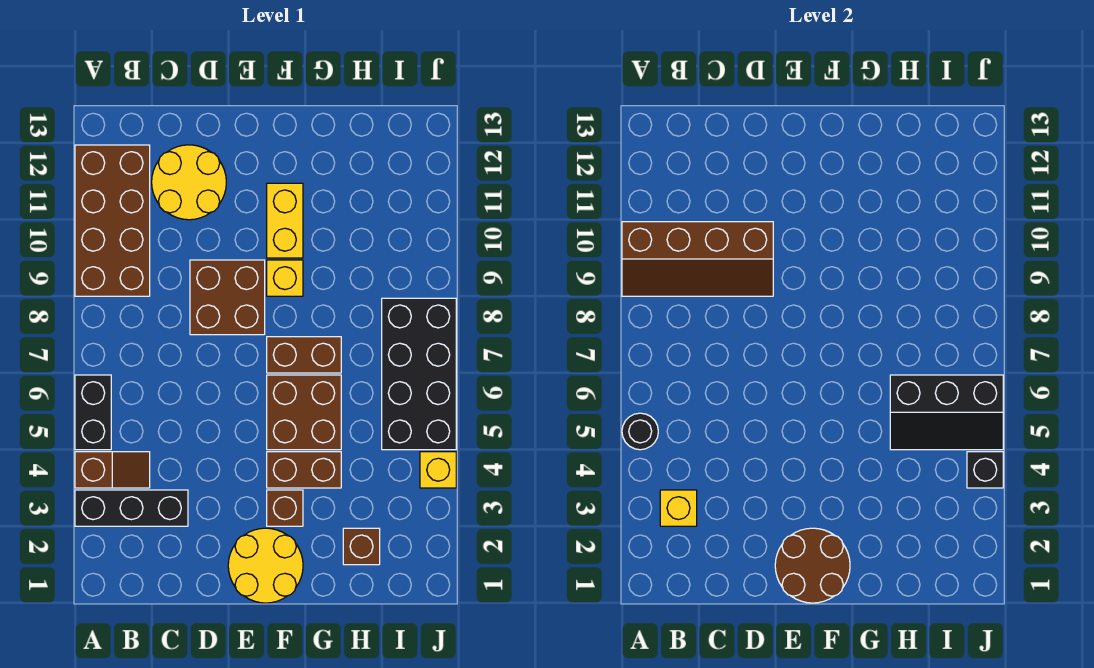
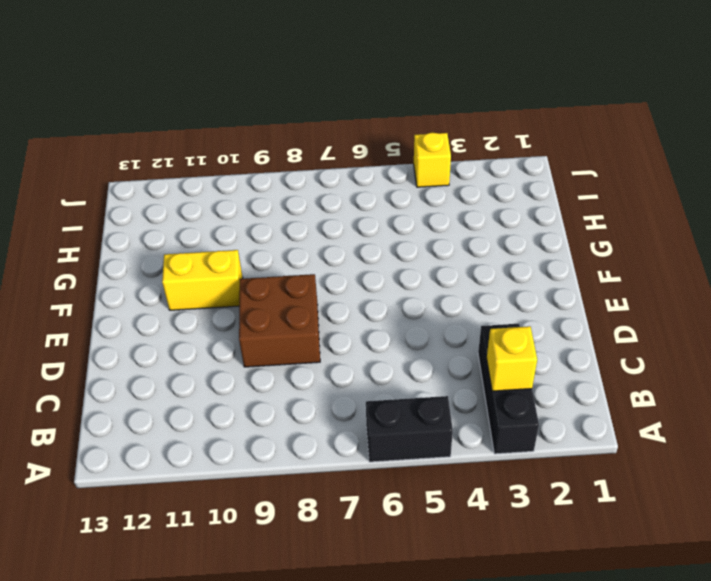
none -> brown slope A4:B4 level 1 top A
none -> brown brick A9:B12 level 1
none -> yellow round brick C11:D12 level 1

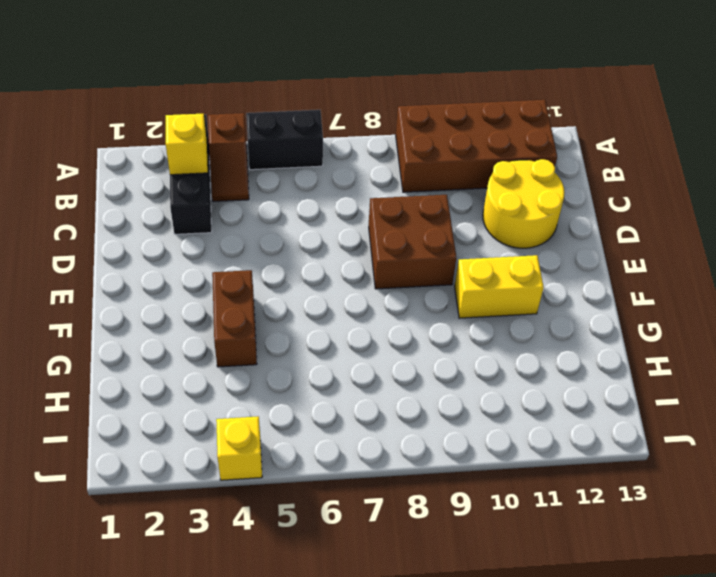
none -> yellow round brick E1:F2 level 1
none -> brown brick F3 level 1
none -> brown brick F5:G6 level 1

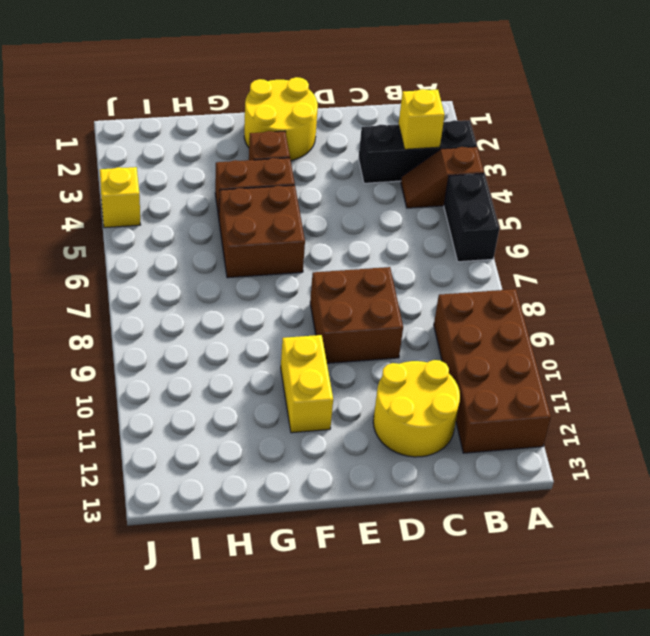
none -> brown brick F7:G7 level 1
none -> yellow brick F9 level 1
none -> brown brick H2 level 1

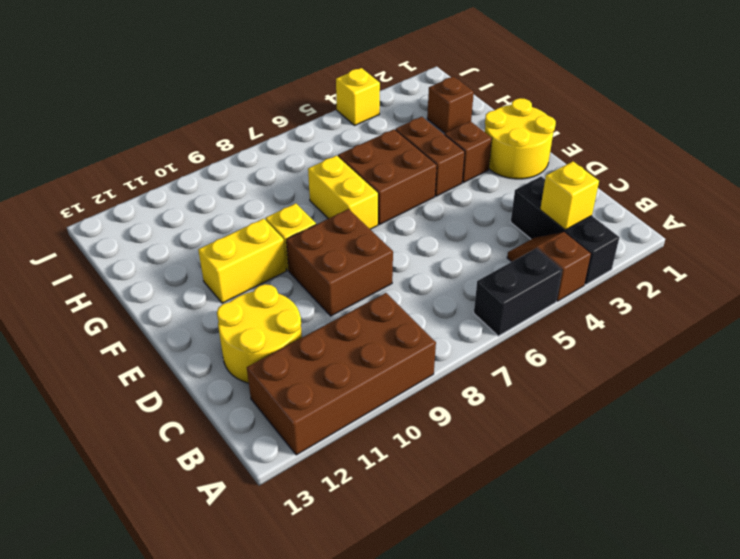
yellow brick F7:G7 level 1 -> brown brick F7:G7 level 1
none -> black brick I5:J8 level 1
none -> black round brick A5 level 2
none -> brown slope A9:D10 level 2 top 10

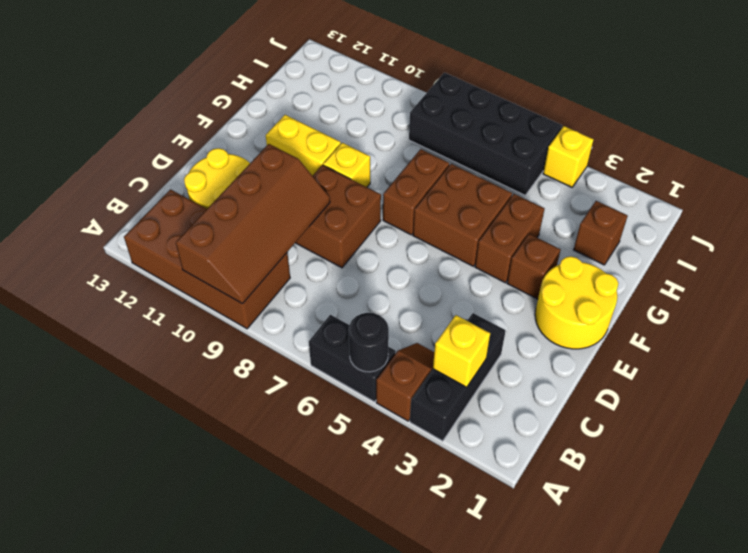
none -> brown round brick E1:F2 level 2
none -> black slope H5:J6 level 2 top 6
none -> black brick J4 level 2

